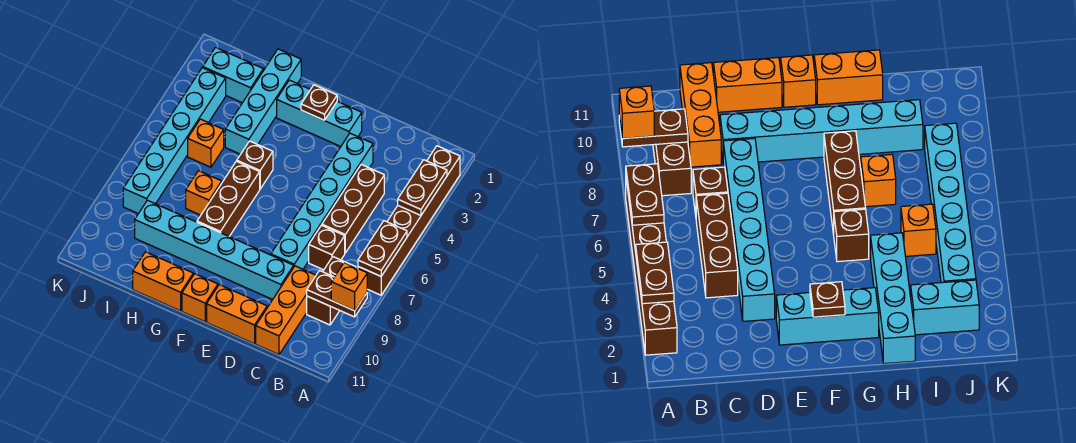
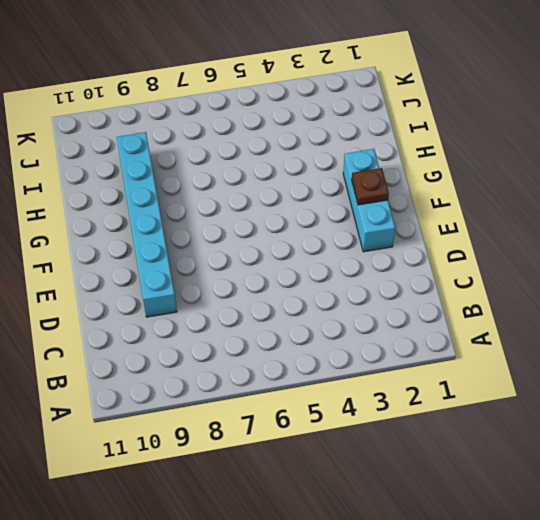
none -> brown brick A2:A7 level 1
none -> brown brick B8:B9 level 1
none -> brown brick C4:C6 level 1

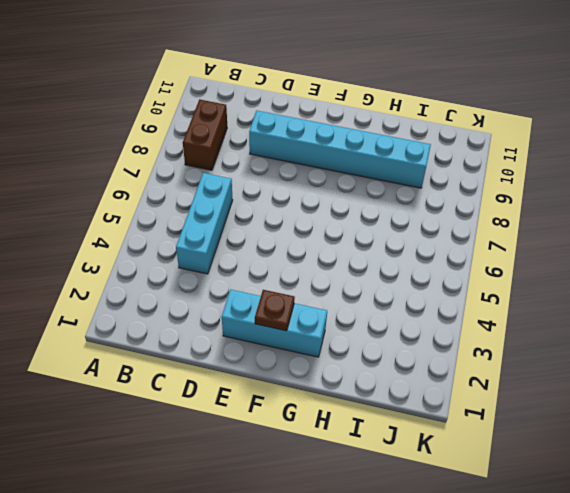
cyan brick C4:C6 level 1 -> brown brick C4:C6 level 1
none -> brown brick A2:A7 level 1
none -> brown brick C7 level 1
none -> orange brick C9:C11 level 1

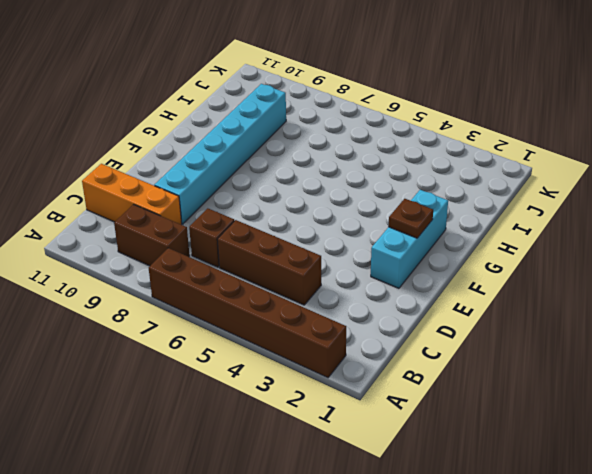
none -> cyan brick D3:D8 level 1
none -> orange brick D11:E11 level 1
none -> orange brick F11 level 1

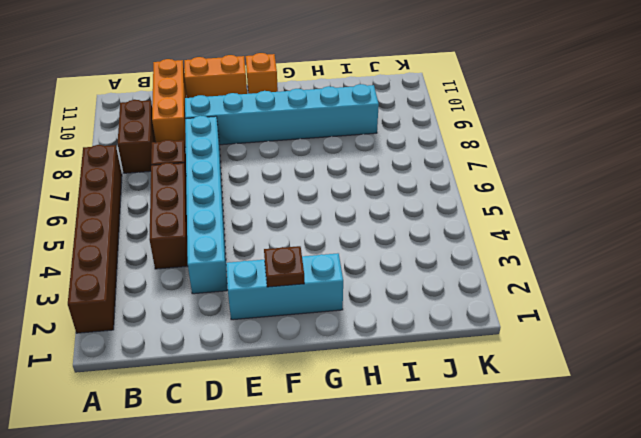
none -> brown brick G5 level 1
none -> brown brick G6:G8 level 1
none -> orange brick G11:H11 level 1

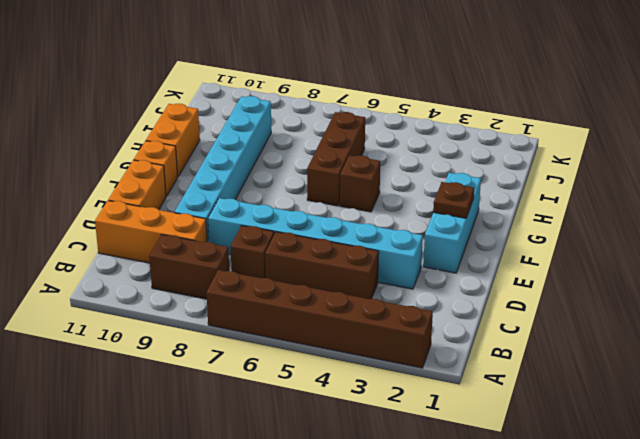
brown brick G6:I6 level 1 -> brown brick G6:G8 level 1
none -> cyan brick H1:H4 level 1
none -> orange brick H7 level 1
none -> cyan brick I2:J2 level 1

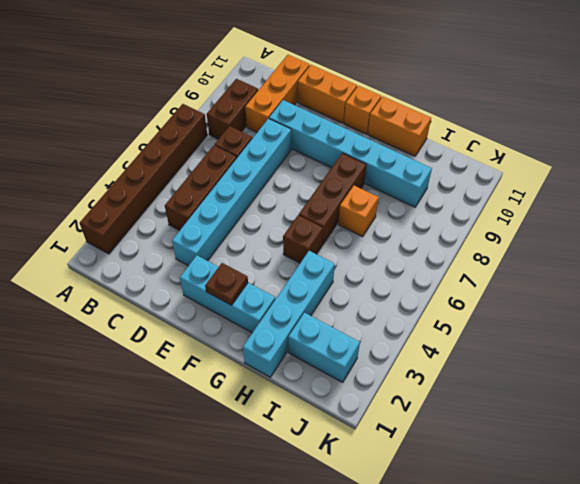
none -> orange brick I5 level 1
none -> cyan brick J3:J8 level 1
none -> brown plate A3:A4 level 2

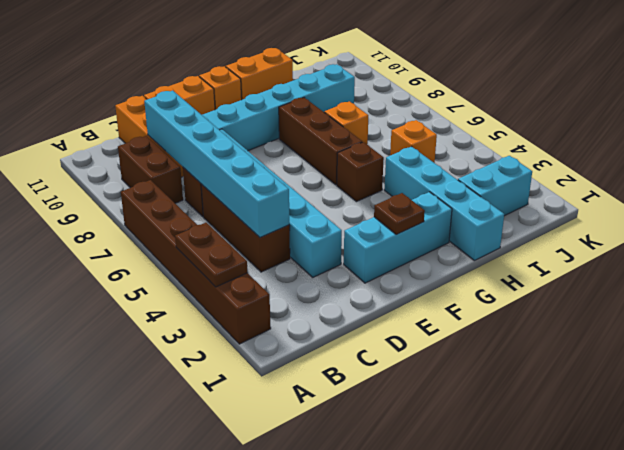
cyan brick C4:C9 level 2 -> cyan brick J3:J8 level 1
none -> brown plate A6:A7 level 2
none -> brown plate A9:B9 level 2
none -> orange brick A9 level 3

